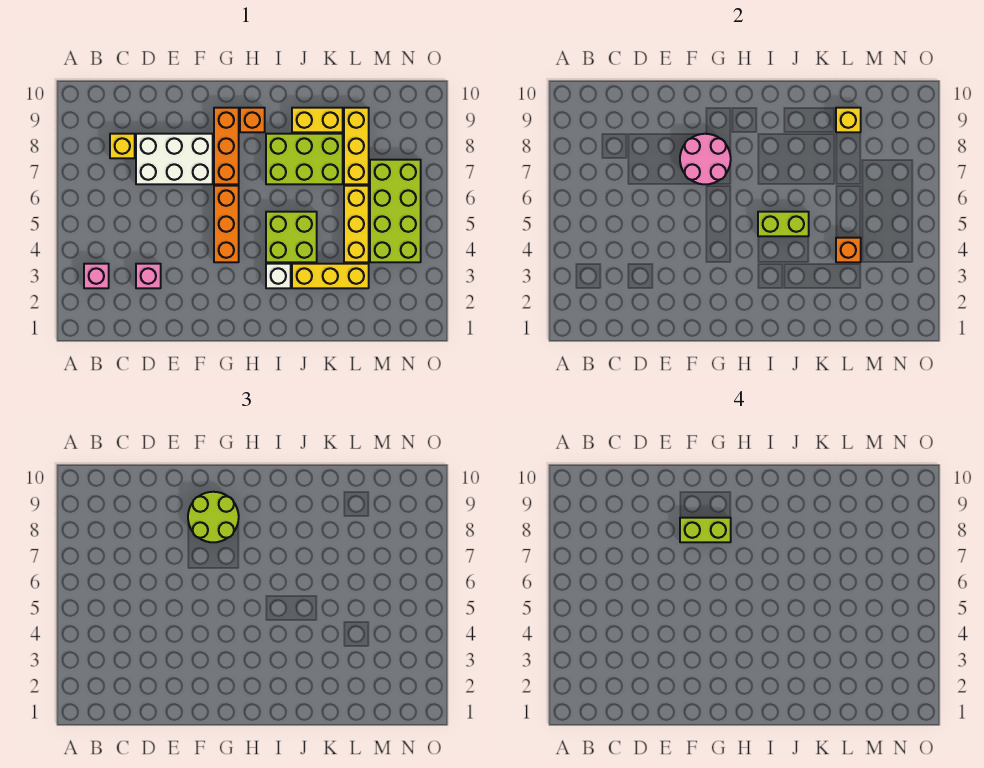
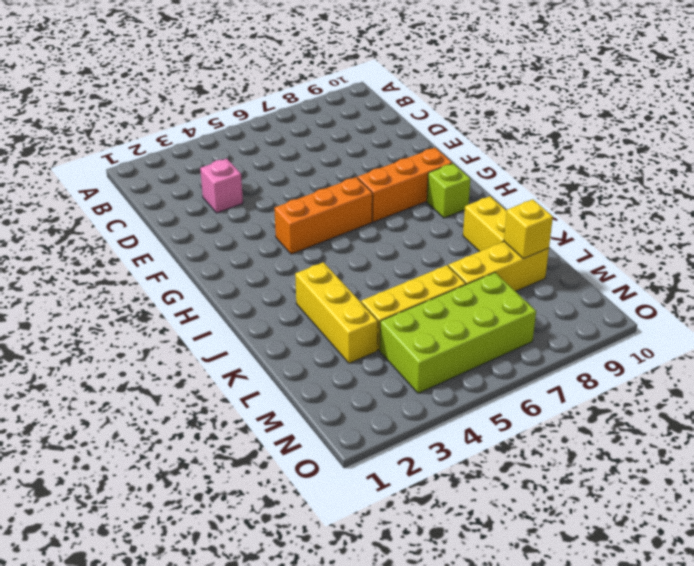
lime brick H9 level 1 -> orange brick H9 level 1
none -> pink brick B3 level 1
none -> yellow brick C8 level 1
none -> white brick D7:F8 level 1

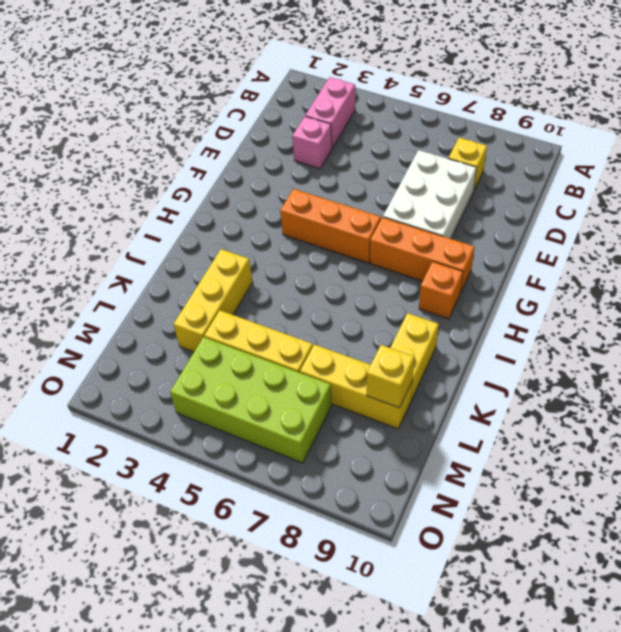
pink brick B3:C3 level 1 -> pink brick B3 level 1
none -> white brick I3 level 1
none -> lime brick I4:J5 level 1
none -> lime brick I7:K8 level 1

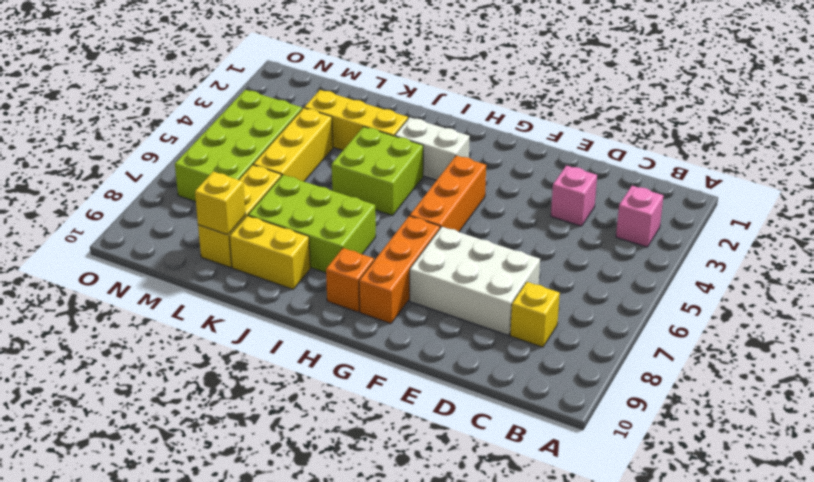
white brick H3:I3 level 1 -> white brick I3 level 1
none -> pink round brick F7:G8 level 2
none -> lime brick I5:J5 level 2
none -> orange brick L4 level 2

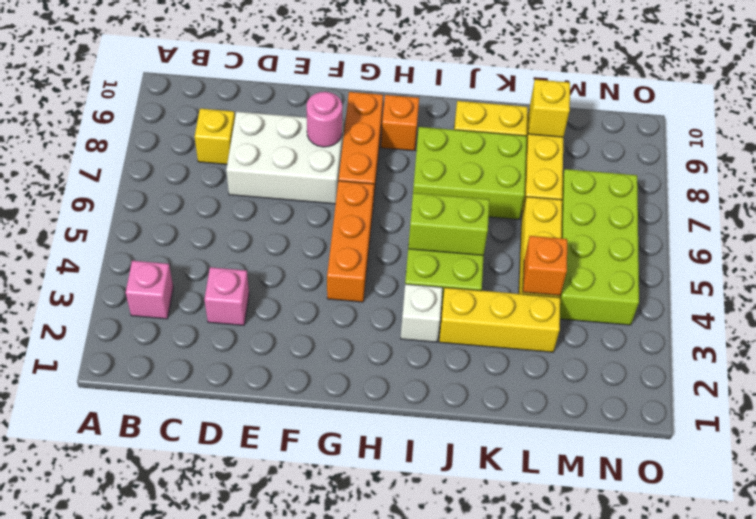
pink round brick F8 level 2 -> pink round brick F7:G8 level 2
none -> lime round brick F8:G9 level 3
none -> lime brick F8:G8 level 4

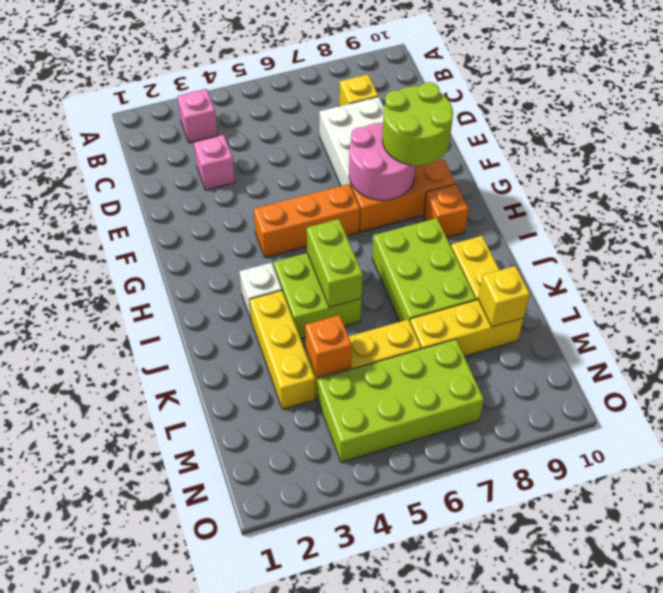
none -> lime brick F8:G8 level 4

